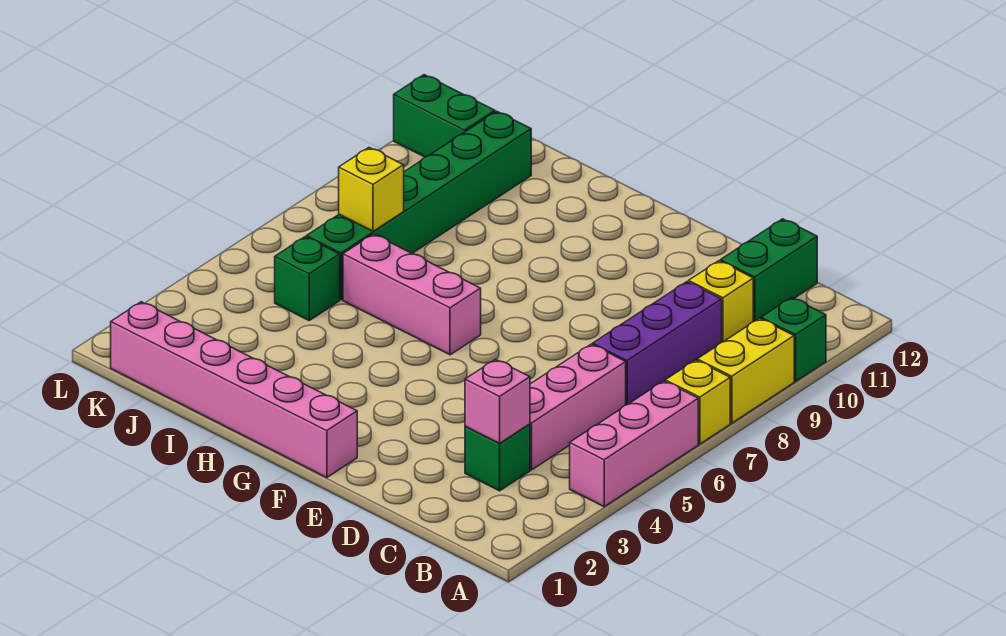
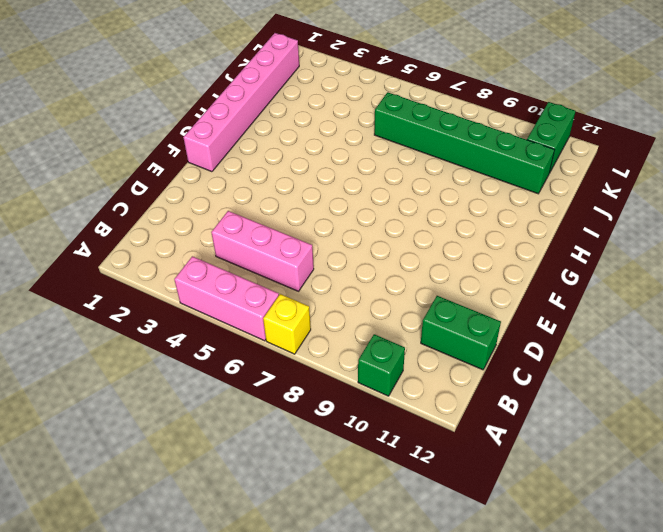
none -> yellow brick A8:A9 level 1
none -> green brick C3 level 1
none -> purple brick C7:C9 level 1

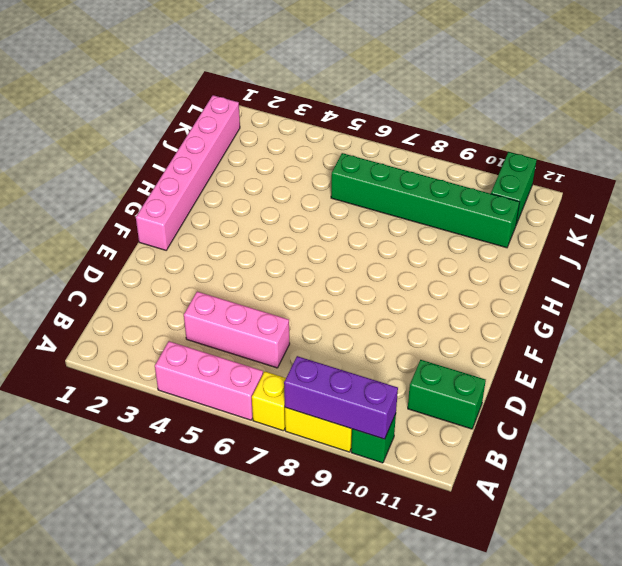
purple brick A8:A10 level 2 -> purple brick C7:C9 level 1
none -> green brick C3 level 1
none -> yellow brick C10 level 1
none -> pink brick G6:I6 level 1

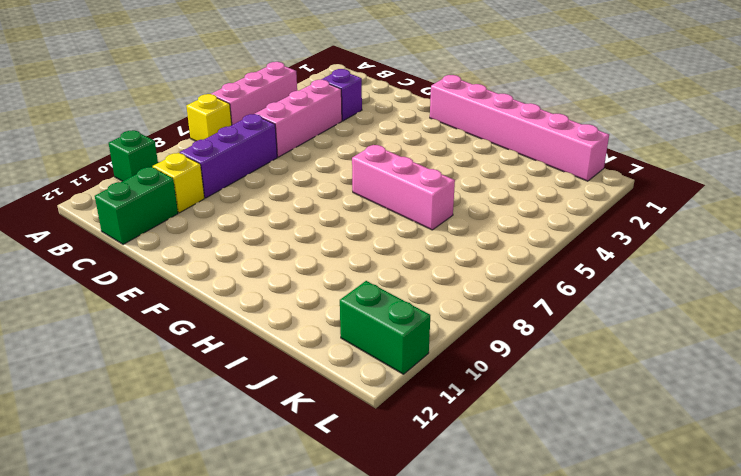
purple brick C3 level 1 -> green brick C3 level 1
none -> yellow brick A8:A9 level 1
none -> green brick J5 level 1
none -> green brick J6:J11 level 1

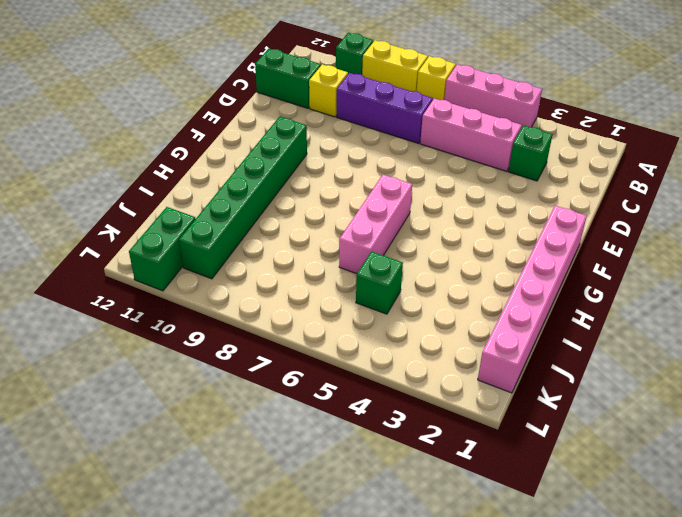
green brick F10:K10 level 1 -> green brick J6:J11 level 1
none -> pink brick C3 level 2
none -> yellow brick J7 level 2

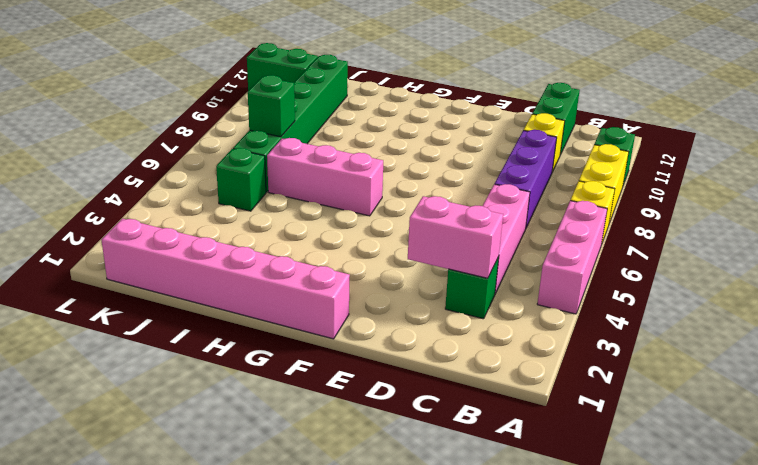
pink brick C3:D3 level 2 -> pink brick C3 level 2
green brick J7 level 2 -> yellow brick J7 level 2

